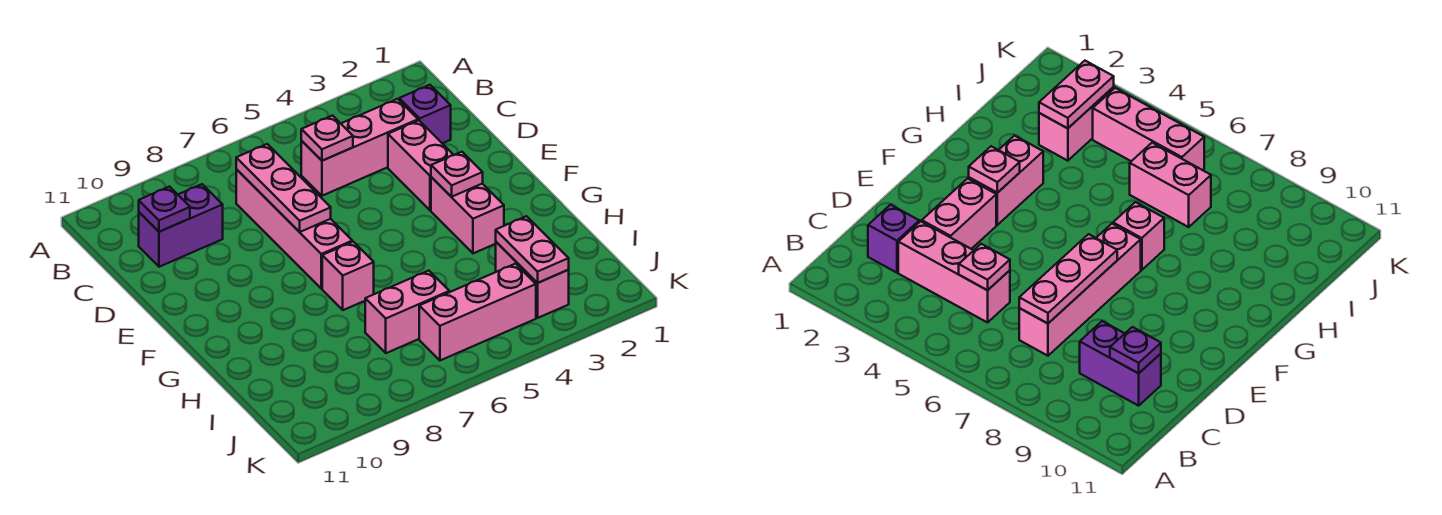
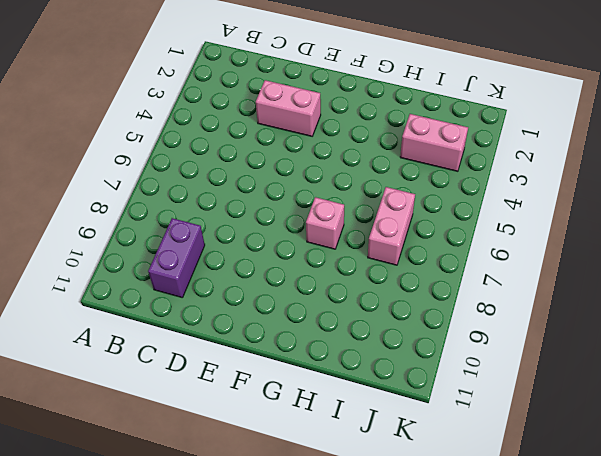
none -> purple brick C2 level 1
none -> pink brick C3:C5 level 1
none -> pink brick C7:F7 level 1

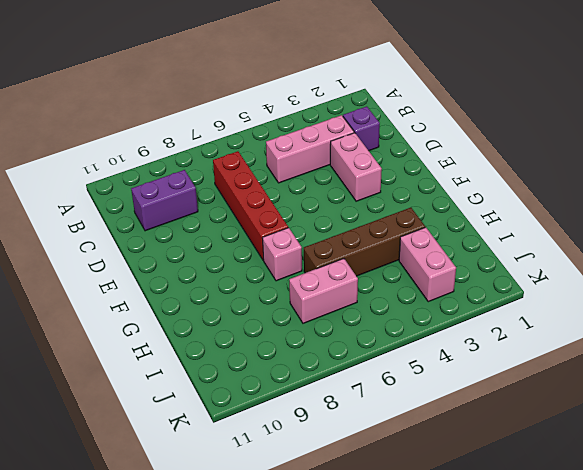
red brick C7:F7 level 1 -> pink brick C7:F7 level 1
brown brick H3:H6 level 1 -> none
none -> pink brick F3:G3 level 1
none -> pink brick J4:J6 level 1
none -> pink plate C5 level 2

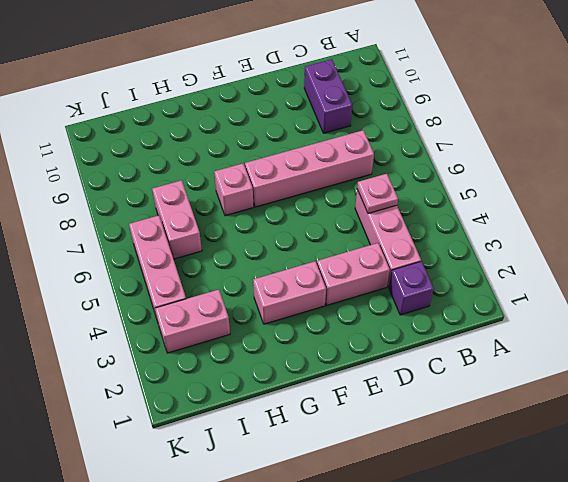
none -> pink plate C7:E7 level 2
none -> purple plate C10 level 2
none -> pink plate F3 level 2

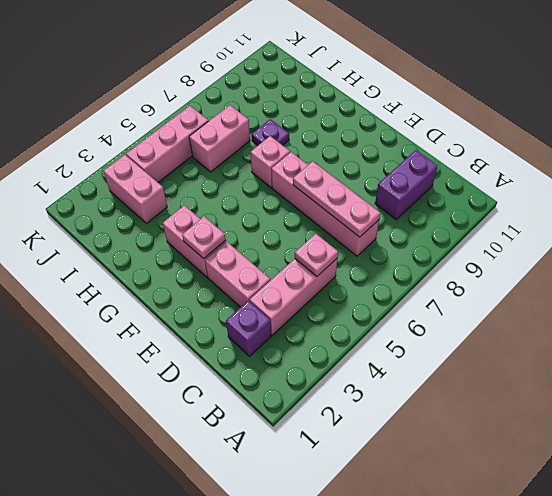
purple plate H8 level 1 -> purple plate C10 level 2
none -> pink plate I3:J3 level 2

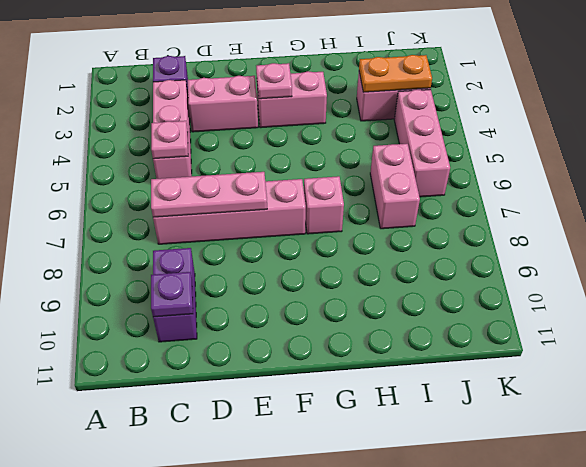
orange plate I3:J3 level 2 -> pink plate I3:J3 level 2

